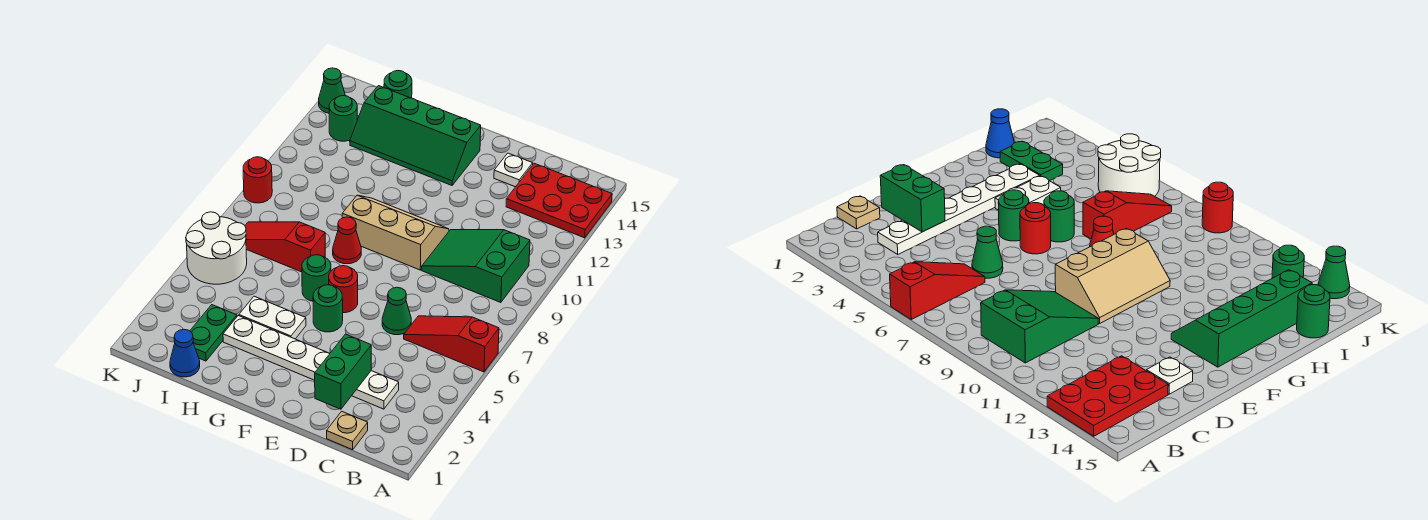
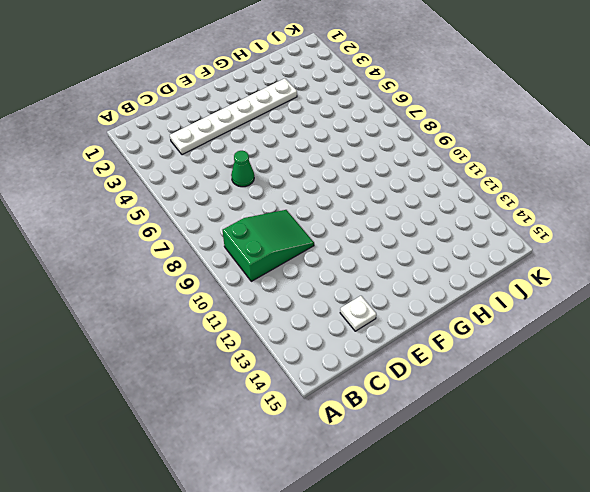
none -> red slope A6:C6 level 1 top A
none -> red plate A13:C14 level 1
none -> tan plate C1 level 1

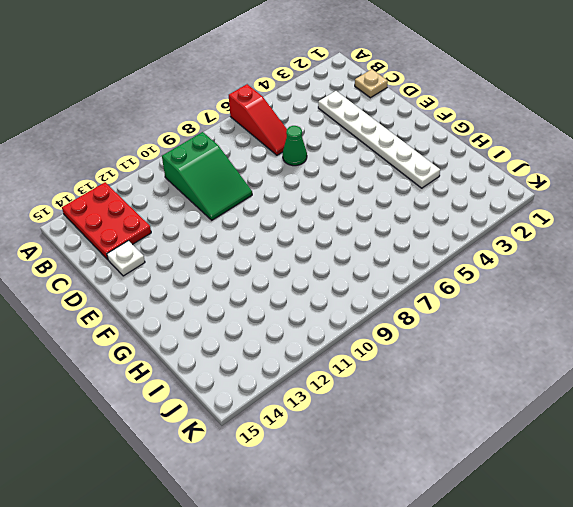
none -> tan slope E9:G10 level 1 top 9
none -> green round brick F5 level 1
none -> red round brick F6 level 1

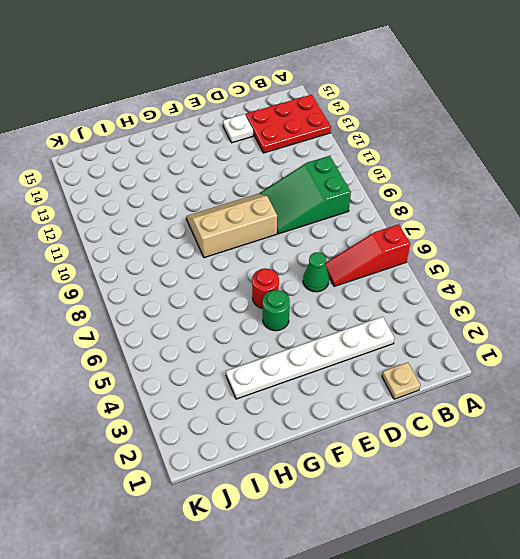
none -> green slope F13:I14 level 1 top 14
none -> white plate G4:H4 level 1
none -> green round brick G6 level 1

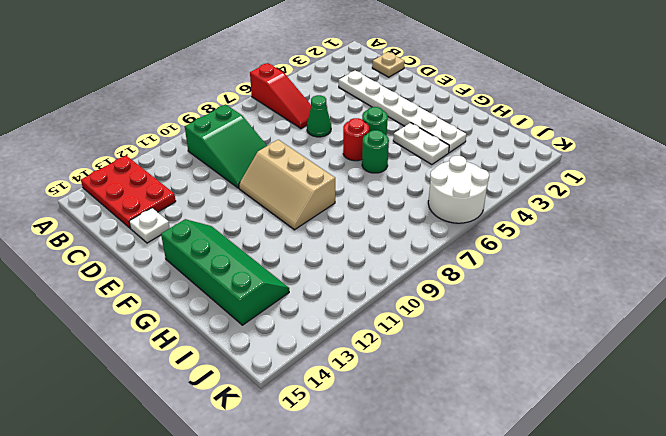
none -> red cone G8 level 1
none -> red slope H7:J7 level 1 top H
none -> blue cone I1 level 1

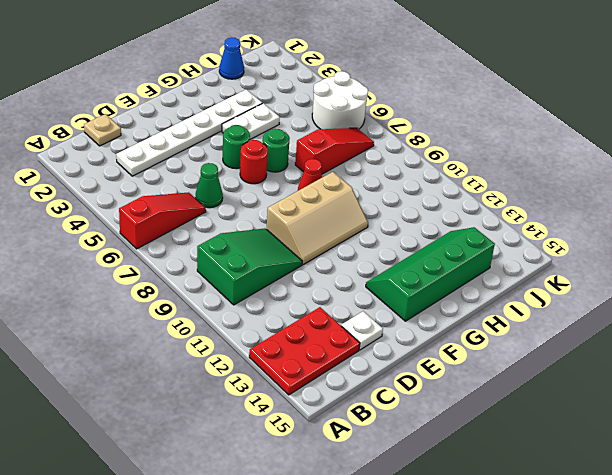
none -> green plate I2:I3 level 1
none -> green round brick I15 level 1
none -> green round brick J13 level 1

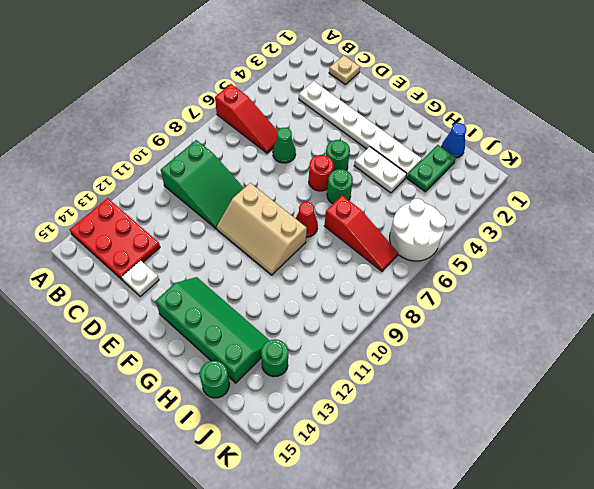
none -> red round brick K9 level 1
none -> green cone K14 level 1
none -> green brick D2:D3 level 2

